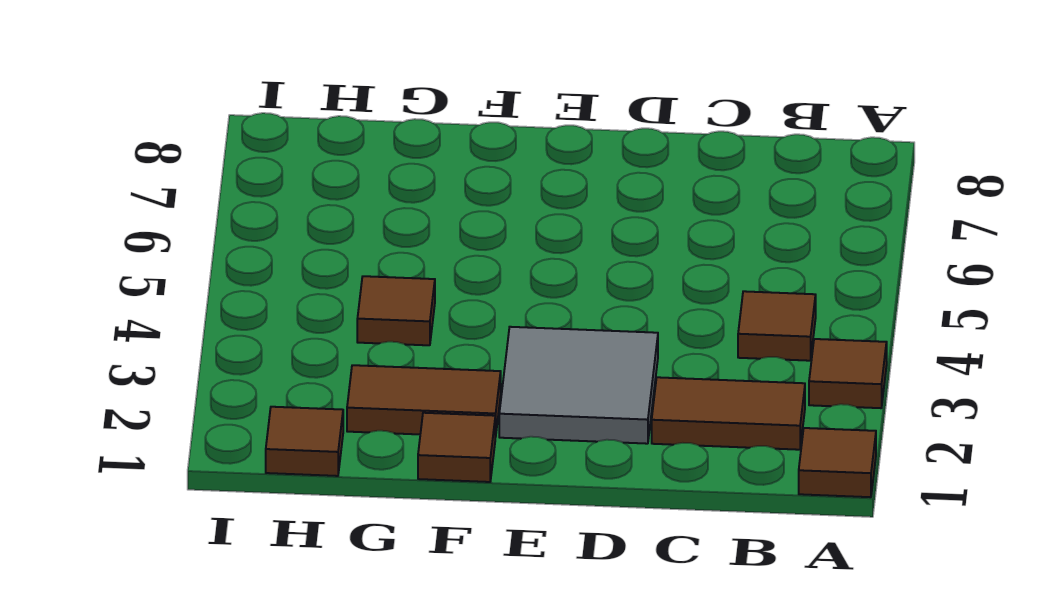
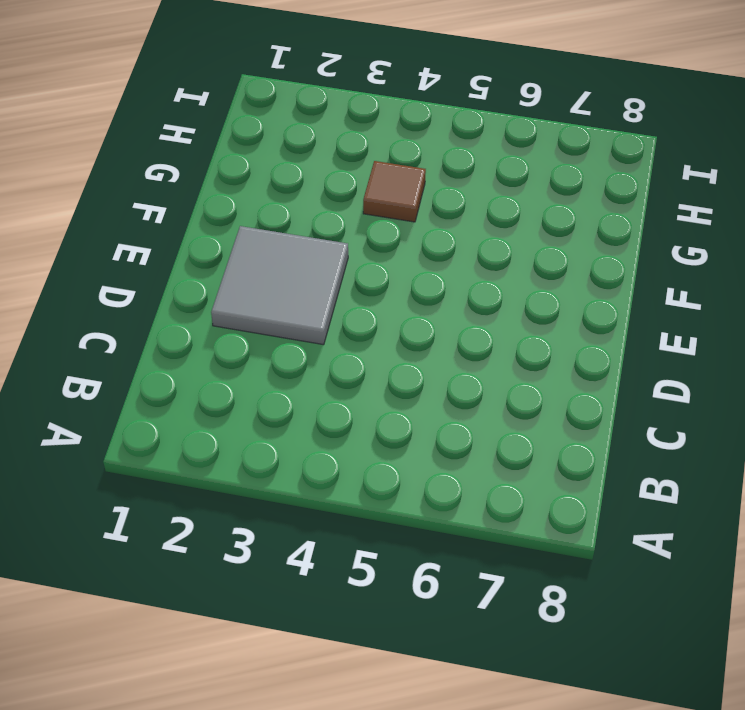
none -> brown tile A1 level 1
none -> brown tile A3 level 1

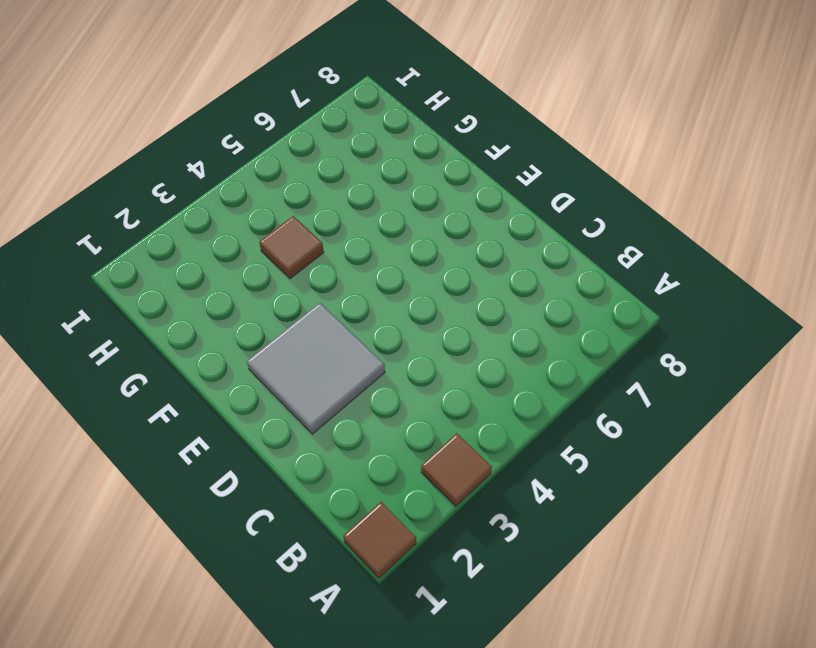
none -> brown tile B2:C2 level 1
none -> brown tile B4 level 1

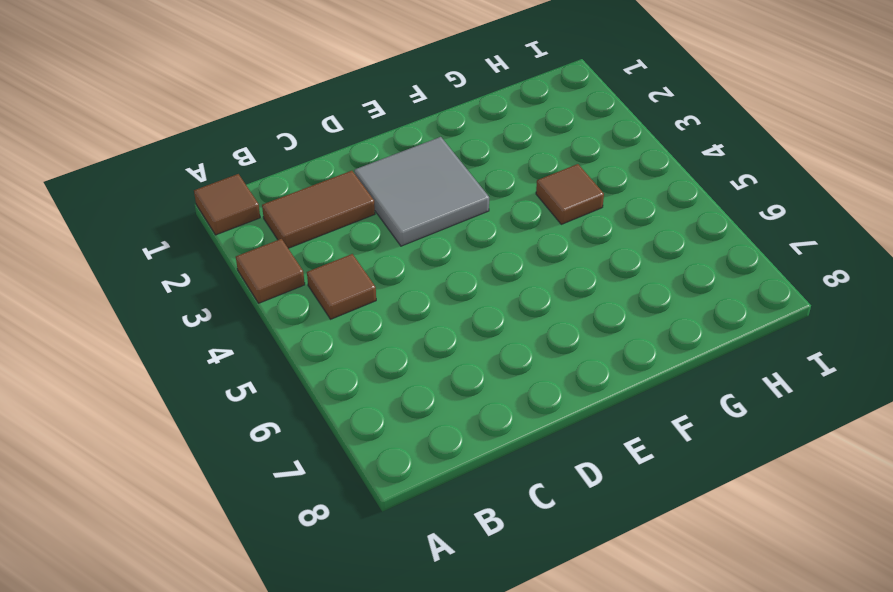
none -> brown tile F1 level 1
none -> brown tile F2:G2 level 1

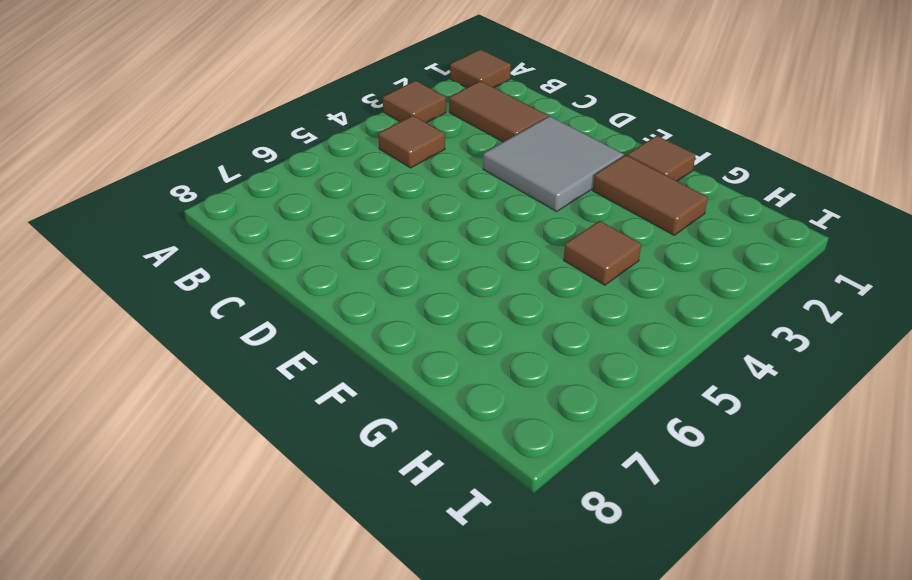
none -> brown tile H1 level 1

